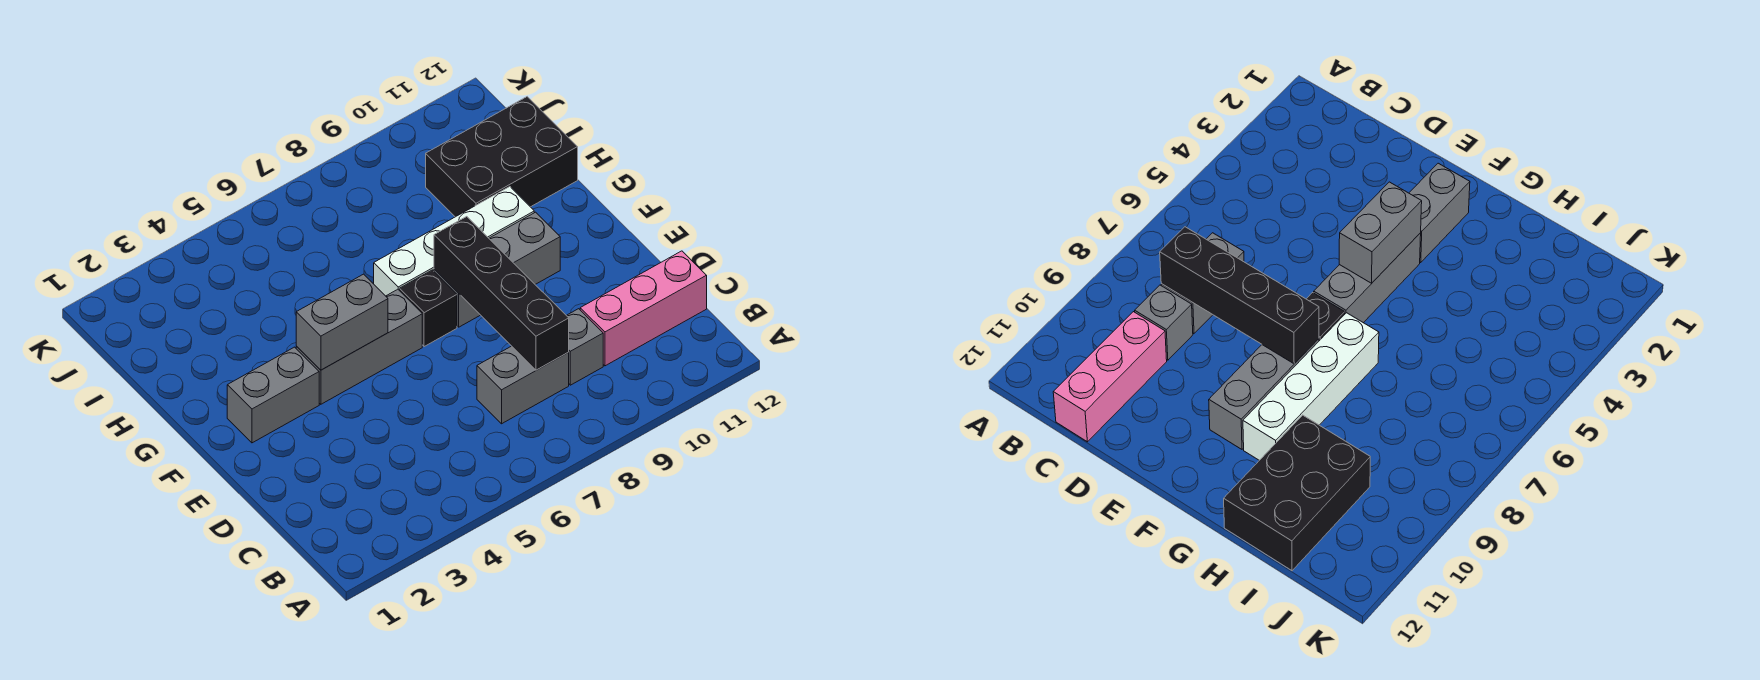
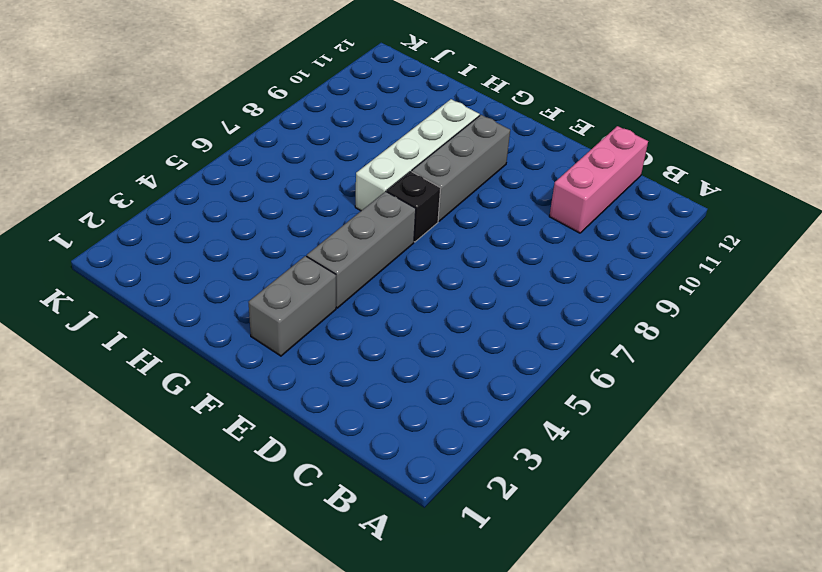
none -> grey brick C7:C8 level 1
none -> grey brick C9 level 1

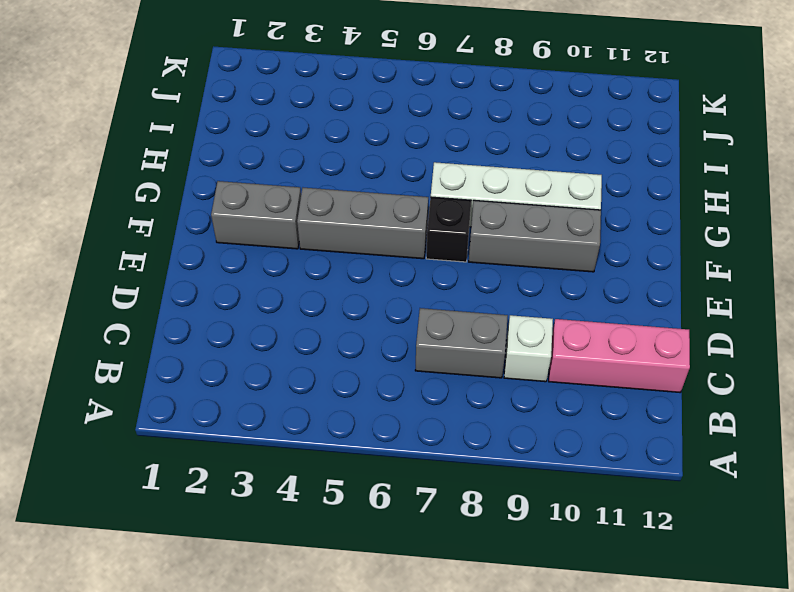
white brick C9 level 1 -> grey brick C9 level 1
none -> black brick H10:I12 level 1
none -> black brick C8:F8 level 2

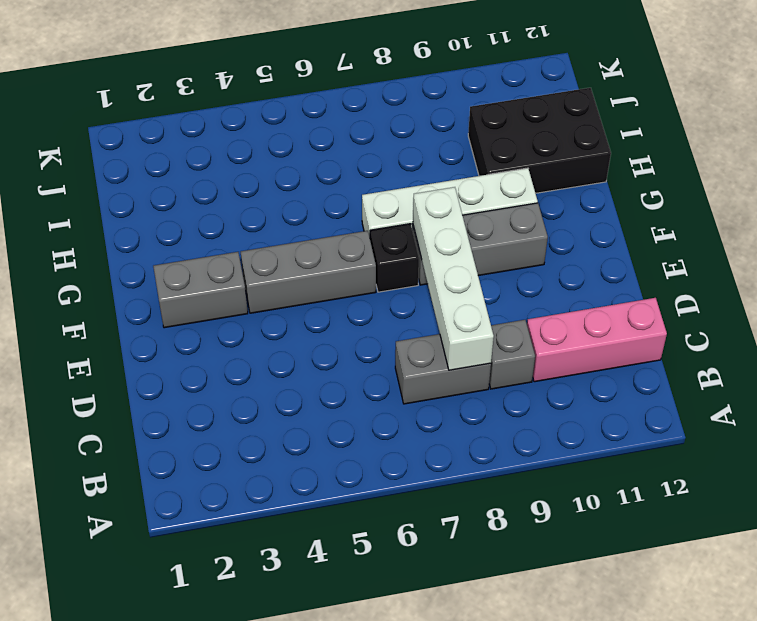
white brick C8:F8 level 2 -> black brick C8:F8 level 2
none -> grey brick F4:F5 level 2

